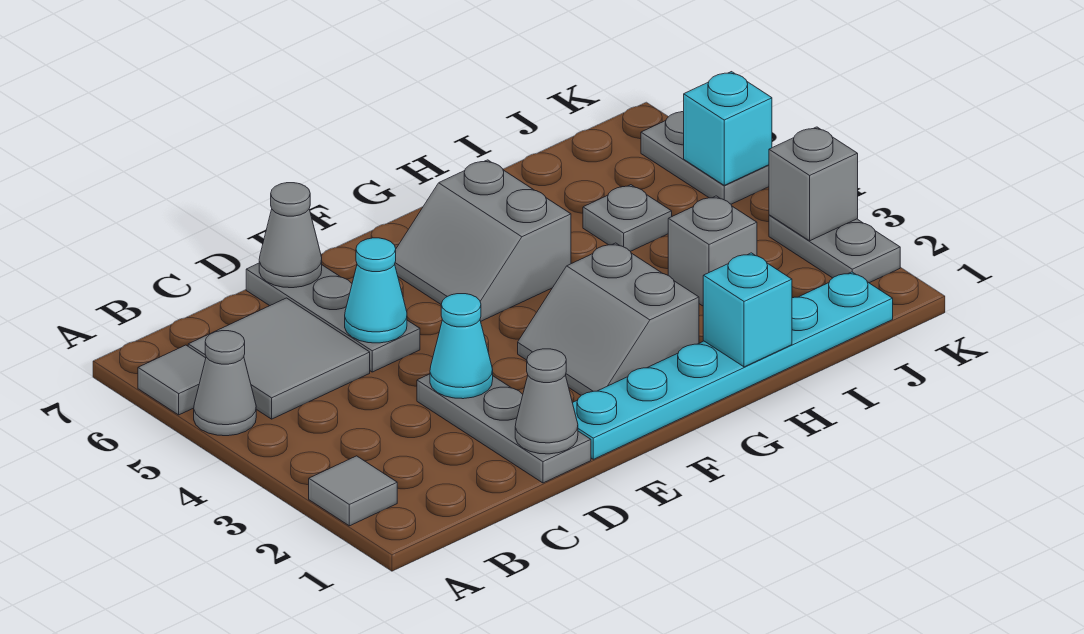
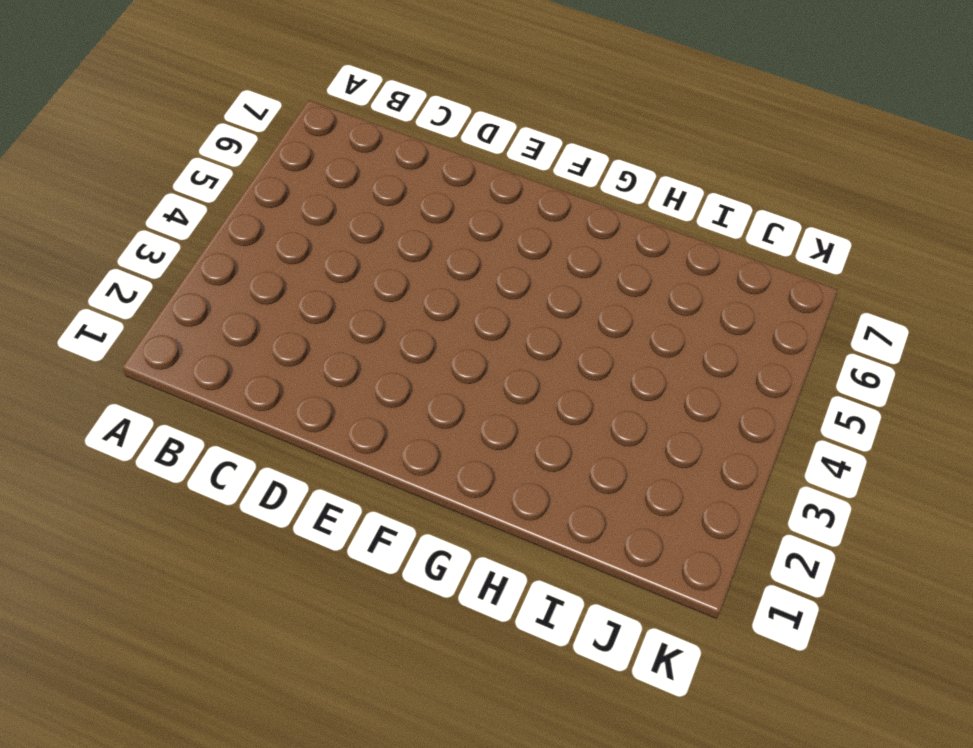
none -> grey tile A2 level 1
none -> grey cone A5 level 1
none -> grey tile A6 level 1

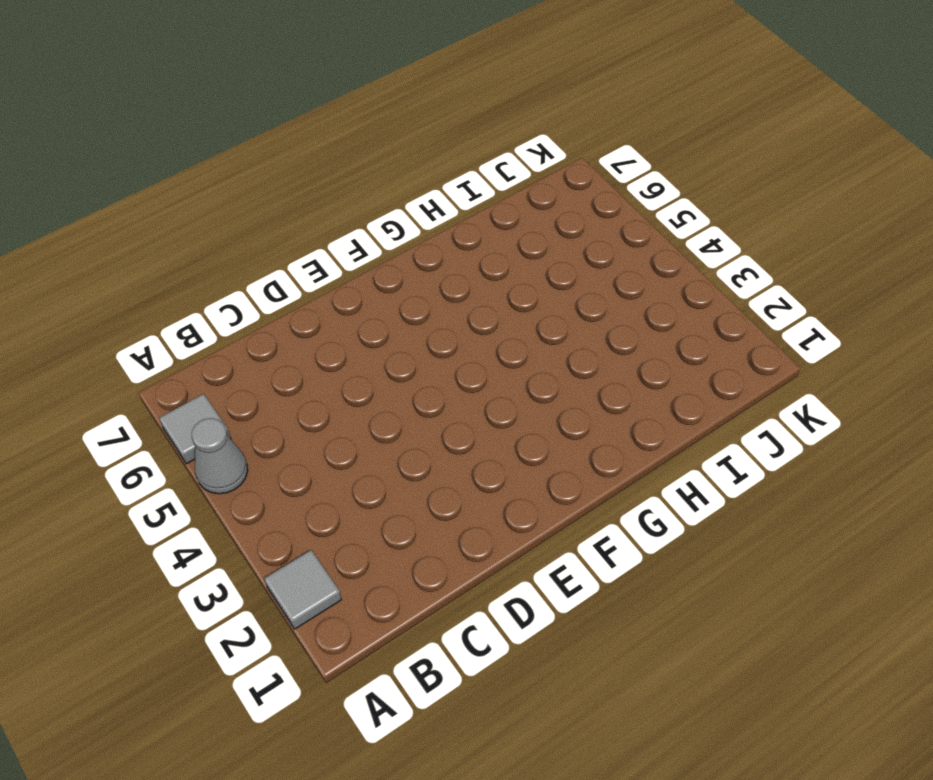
none -> grey tile B5:C6 level 1
none -> grey plate D1:D3 level 1
none -> grey plate D5:D7 level 1

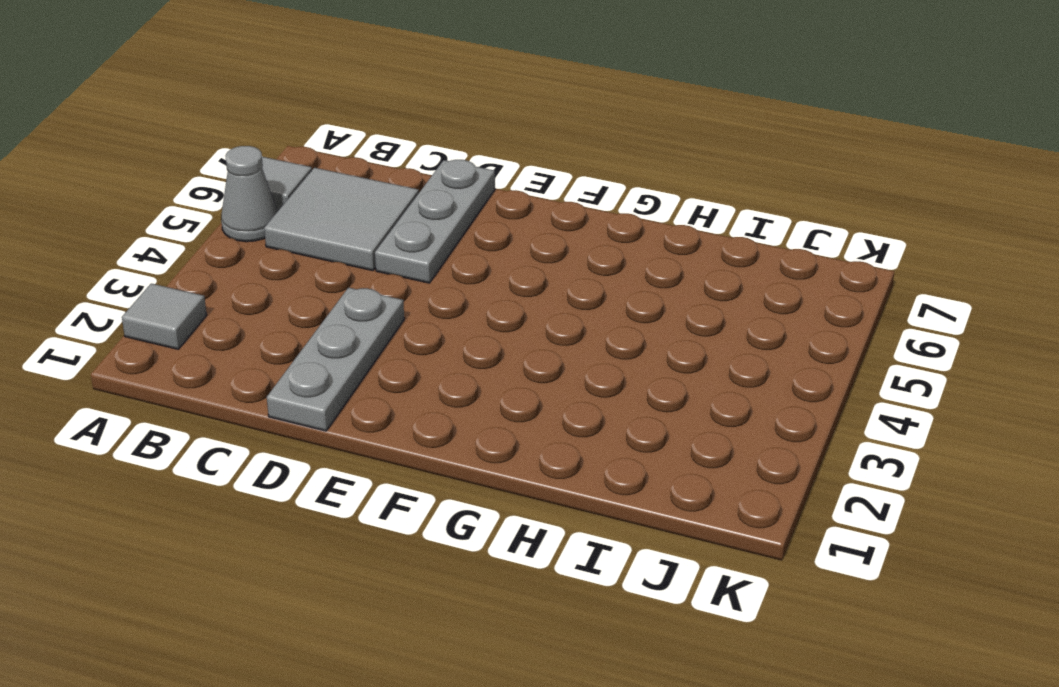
none -> cyan plate E1:J1 level 1
none -> grey slope F2:G3 level 1 top G
none -> grey slope F5:G6 level 1 top G

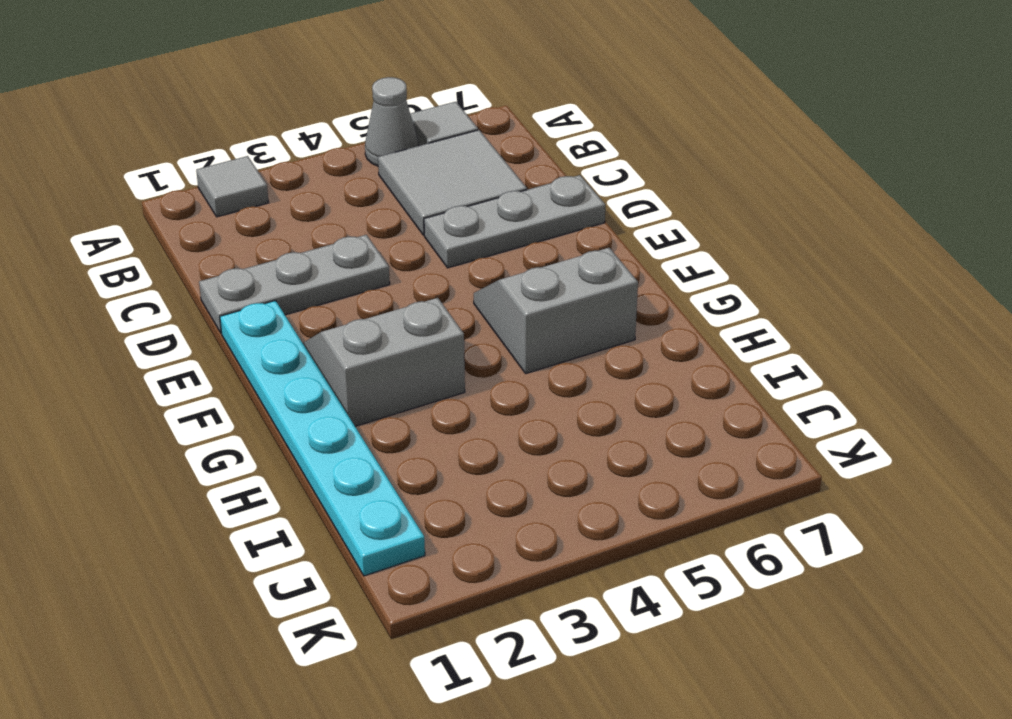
none -> grey brick I3 level 1
none -> grey plate I5 level 1
none -> grey plate K2:K3 level 1

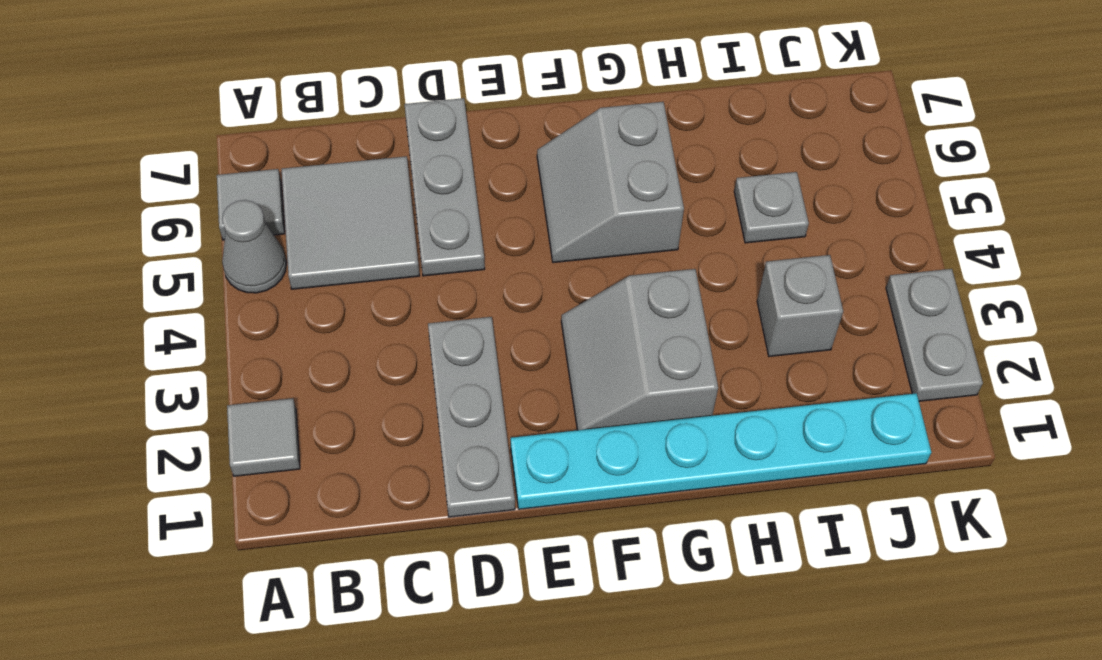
none -> grey plate K5:K6 level 1
none -> grey cone D1 level 2
none -> cyan cone D3 level 2

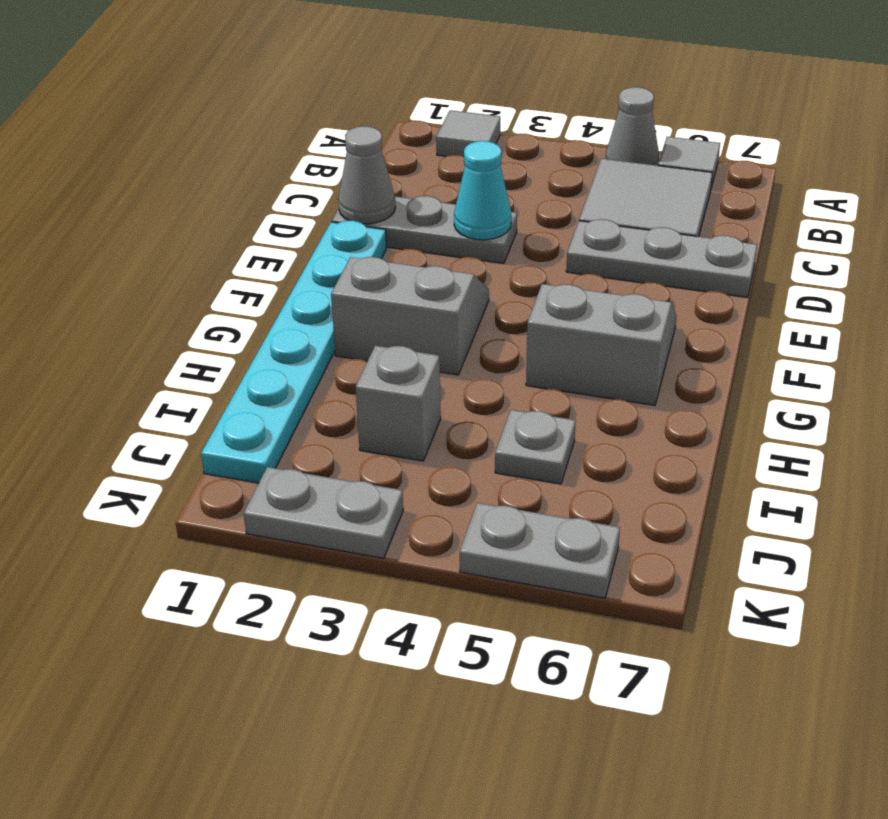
none -> cyan cone D5 level 2
none -> grey cone D7 level 2
none -> cyan brick H1 level 2

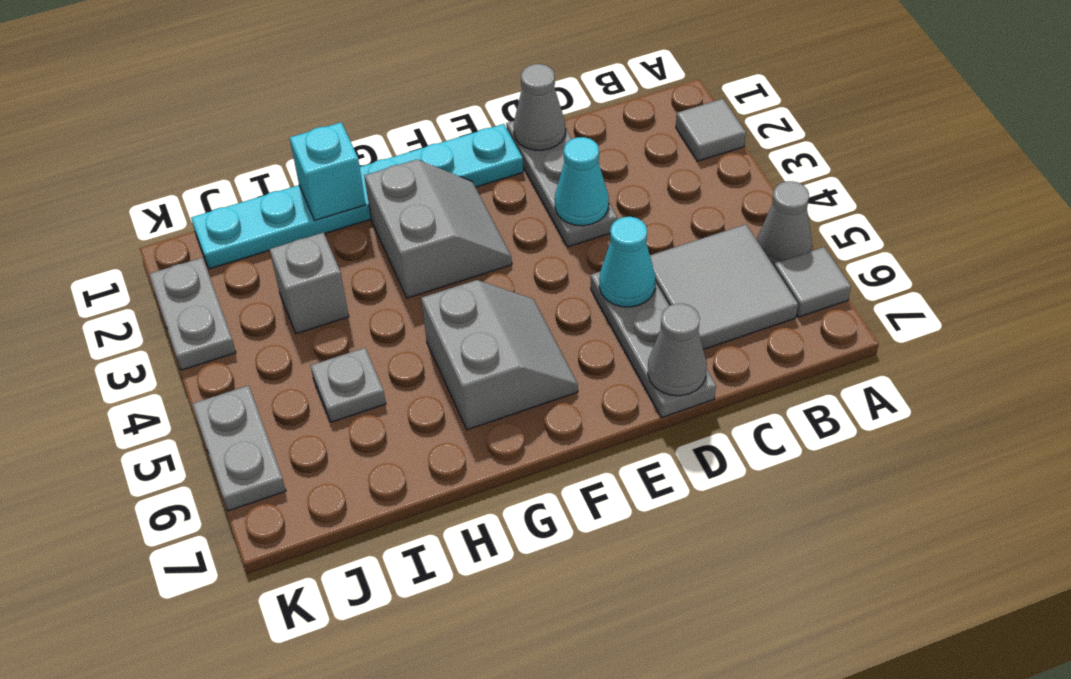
none -> grey brick K3 level 2
none -> cyan brick K5 level 2

